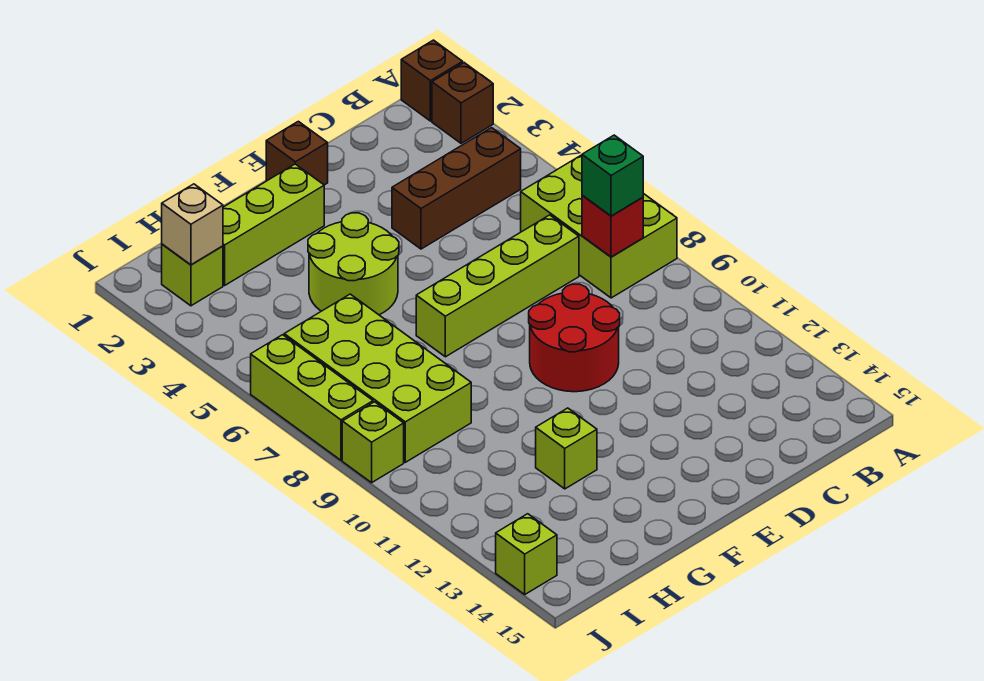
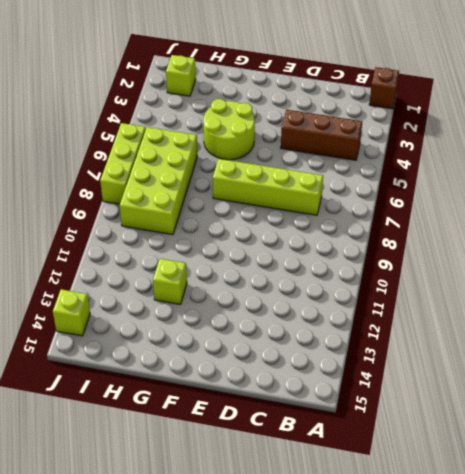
none -> brown brick A2 level 1
none -> lime brick A6:B8 level 1
none -> red round brick D9:E10 level 1

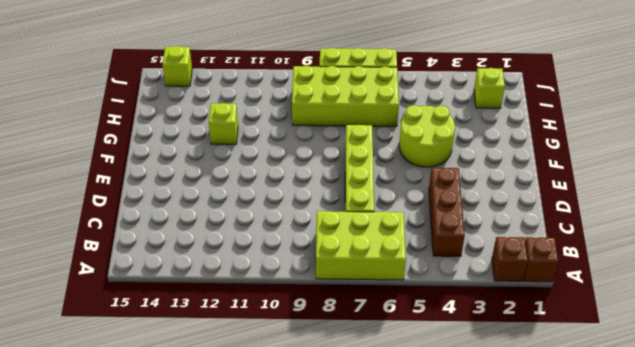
none -> red round brick D9:E10 level 1
none -> brown brick E1 level 1
none -> lime brick F2:H2 level 1

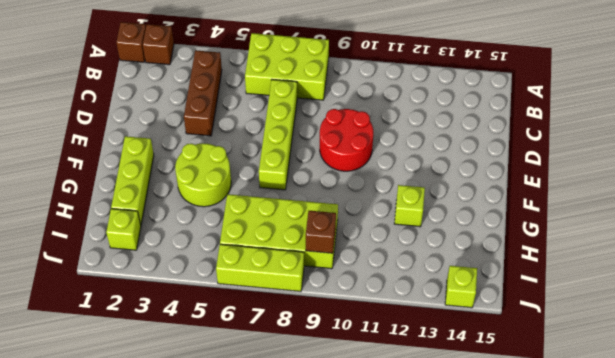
brown brick I9 level 2 -> brown brick E1 level 1
none -> lime brick J9 level 1
none -> red brick B8 level 2
none -> tan brick I2 level 2

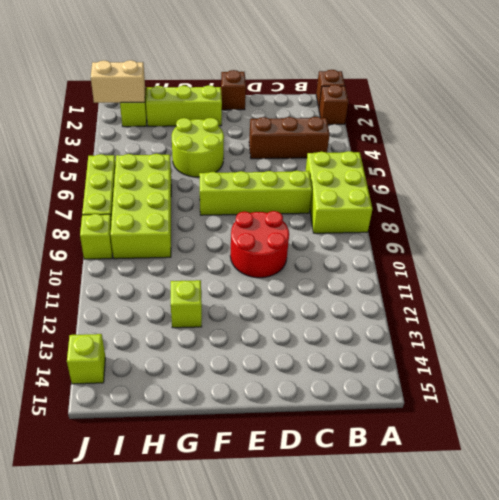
tan brick I2:J2 level 2 -> tan brick I2 level 2
none -> red brick B8 level 2
none -> green brick B8 level 3

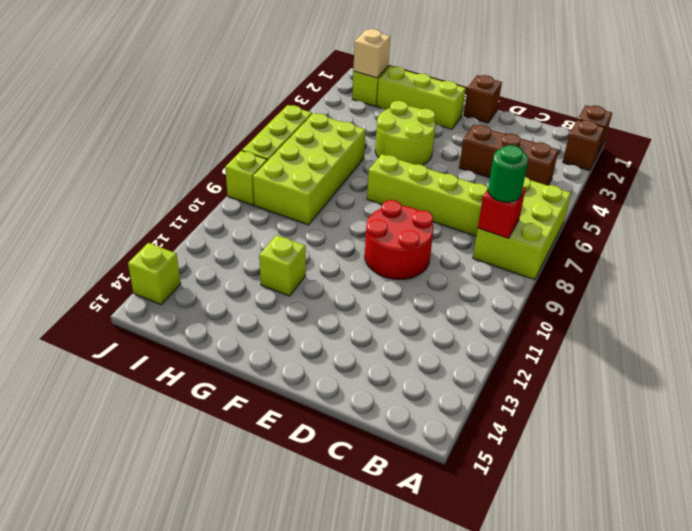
green round brick B8 level 3 -> green brick B8 level 3

